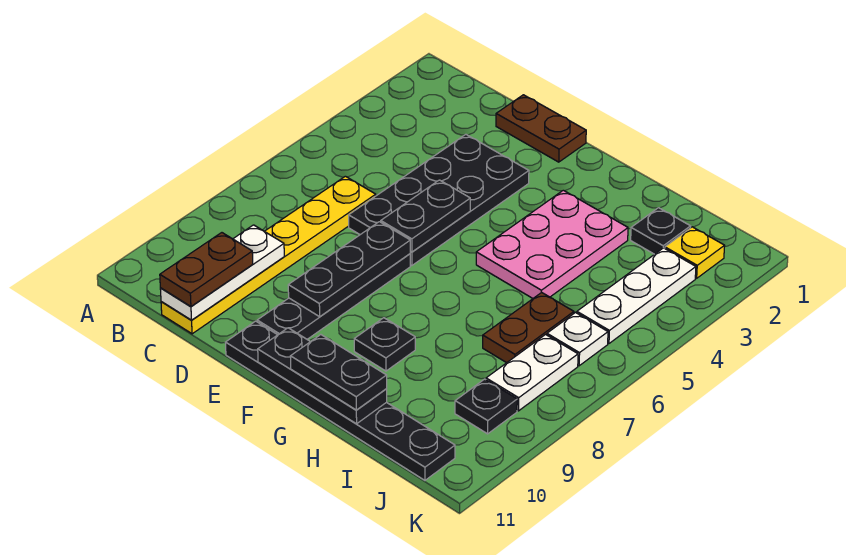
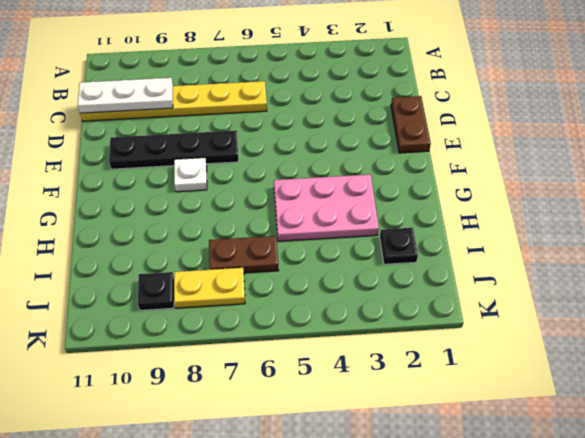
white plate F8 level 1 -> white plate J6 level 1
yellow plate J7:J8 level 1 -> white plate J7:J8 level 1
none -> black plate D3:E6 level 1
none -> black plate E11:J11 level 1
none -> black plate G9 level 1

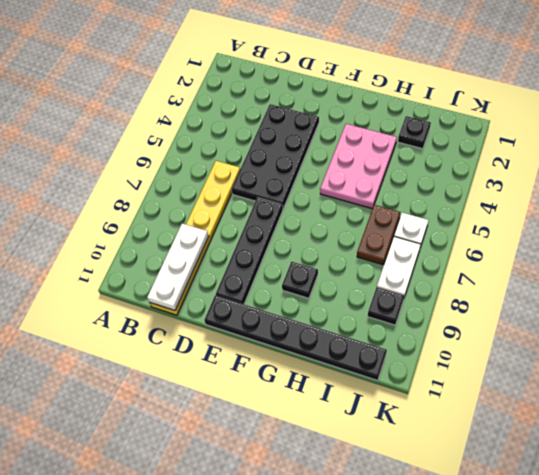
none -> brown plate D1:E1 level 1
none -> yellow plate J2 level 1
none -> white plate J3:J5 level 1

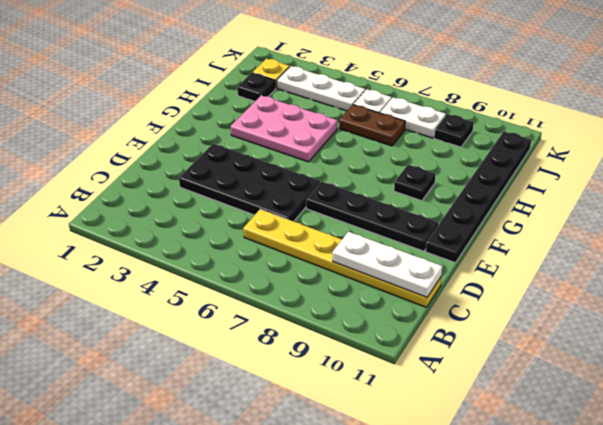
none -> brown plate D1:E1 level 1
none -> black plate E5:E6 level 2
none -> black plate E7:E9 level 2

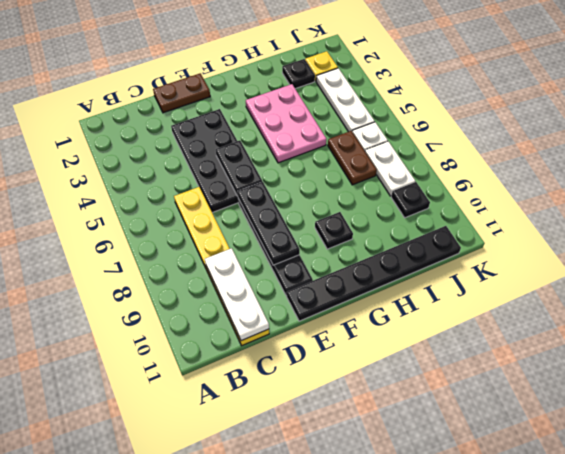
none -> black plate F11:H11 level 2
none -> brown plate C10:C11 level 3
none -> black plate G11:H11 level 3

